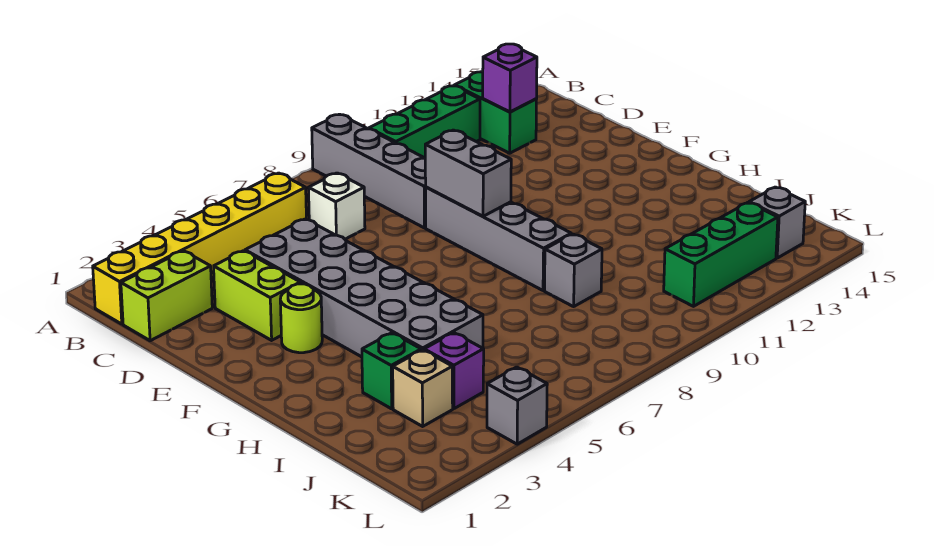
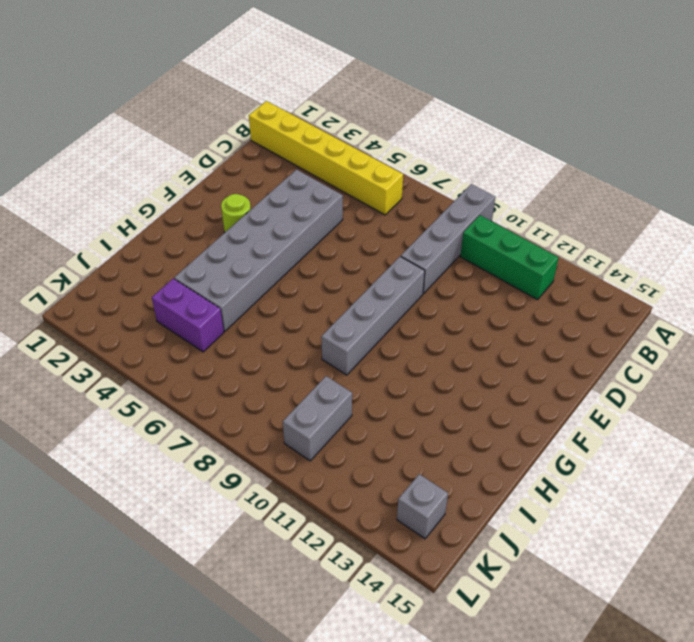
purple brick J4:J5 level 1 -> purple brick J4 level 1
grey brick J10:K10 level 1 -> grey brick E9:F9 level 2
none -> green brick B13:C13 level 1
none -> lime brick C1:C2 level 1
none -> white brick C7 level 1

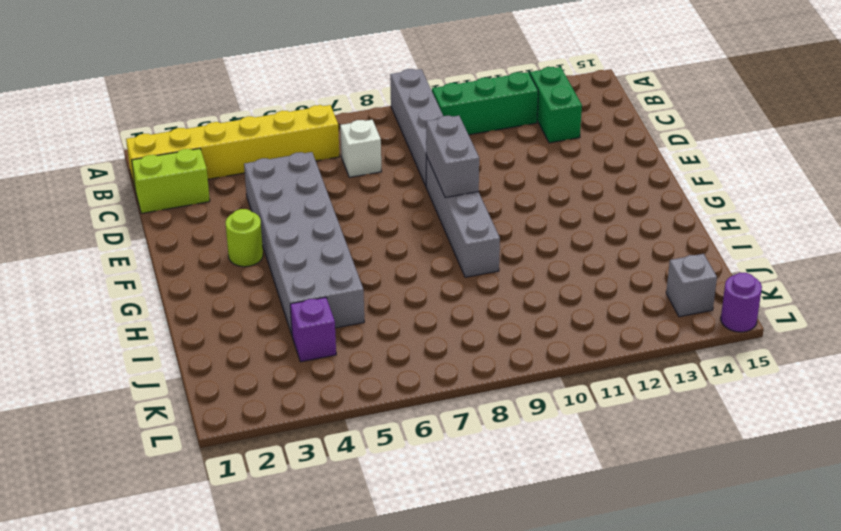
purple round brick L15 level 1 -> none
none -> lime brick D3:E3 level 1
none -> green brick I3 level 1
none -> grey brick I9 level 1

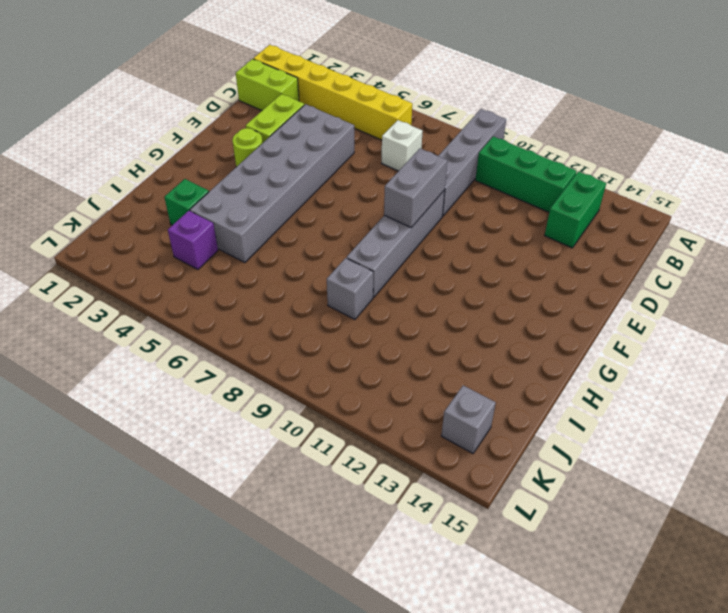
none -> tan brick J3 level 1
none -> green brick K11:K13 level 1
none -> grey brick L4 level 1

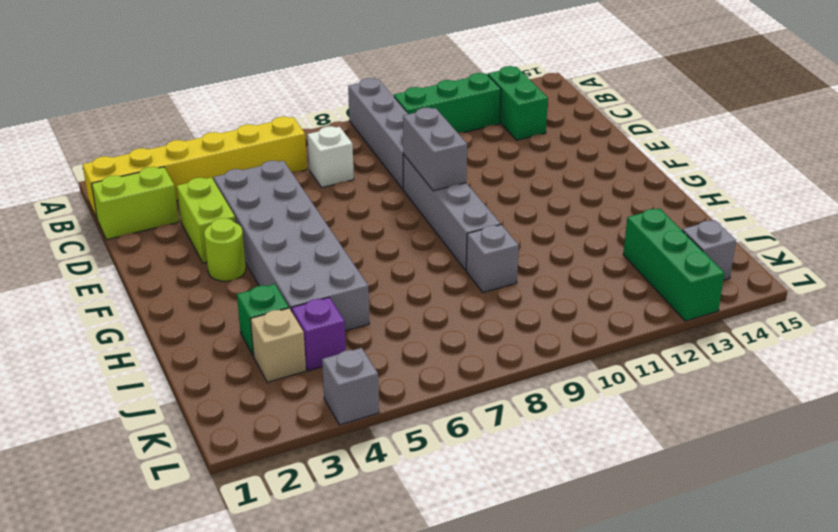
green brick J13:L13 level 1 -> green brick K11:K13 level 1
none -> purple brick C13 level 2

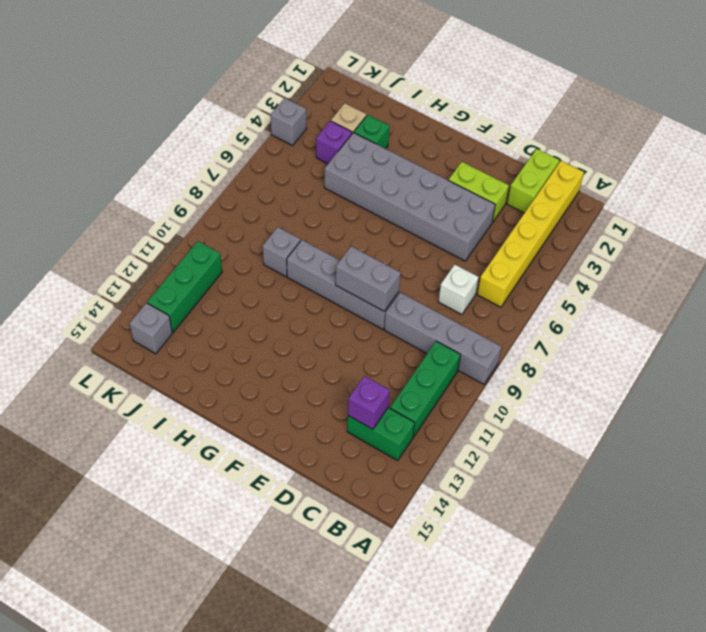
none -> lime round brick F3 level 1

